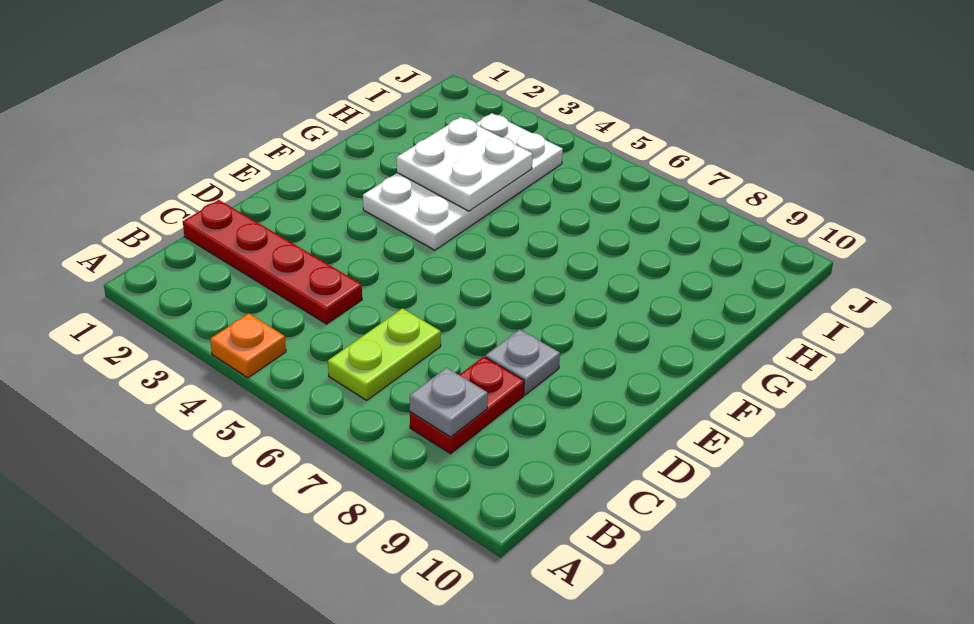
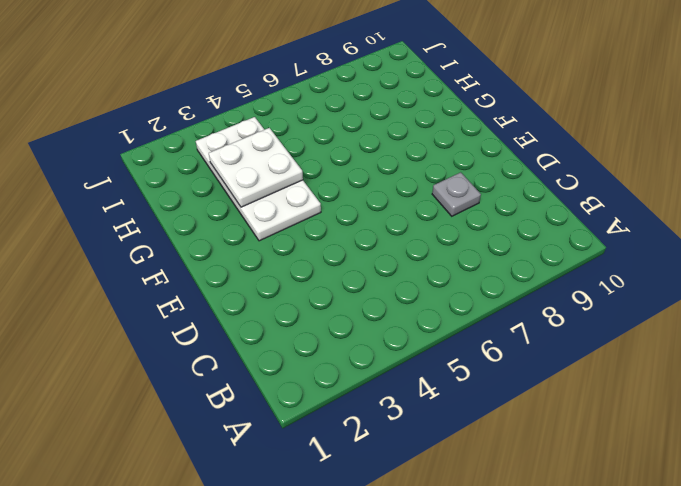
none -> orange plate A4 level 1
none -> lime plate B6:C6 level 1

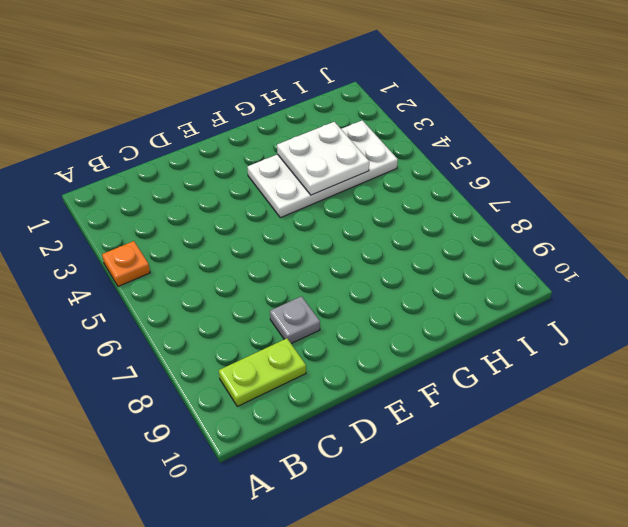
lime plate B9:C9 level 1 -> lime plate B6:C6 level 1
none -> red plate B8:C8 level 1
none -> red plate C1:C4 level 1

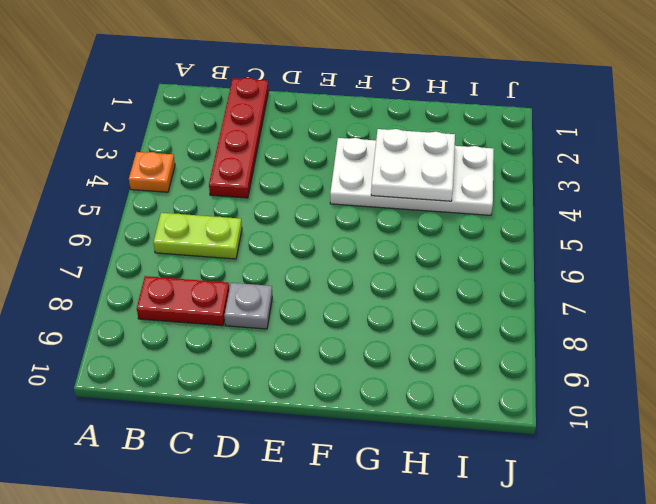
none -> grey plate B8 level 2

